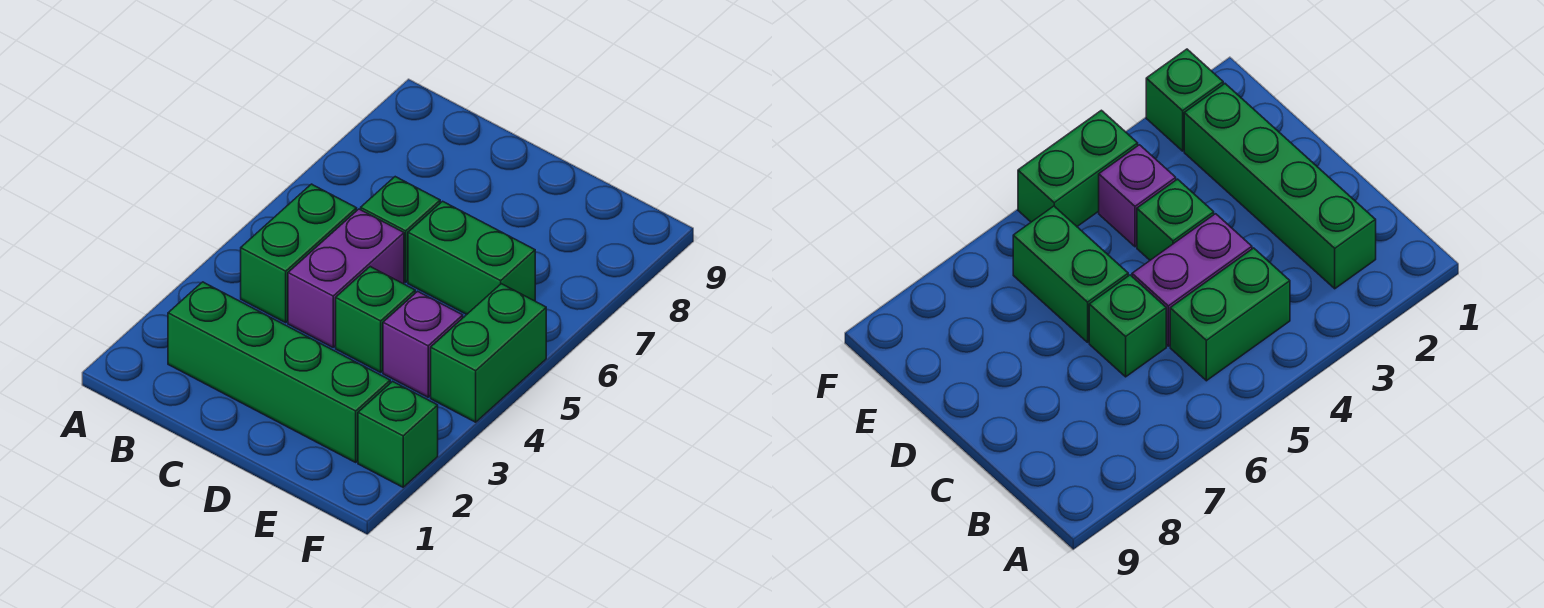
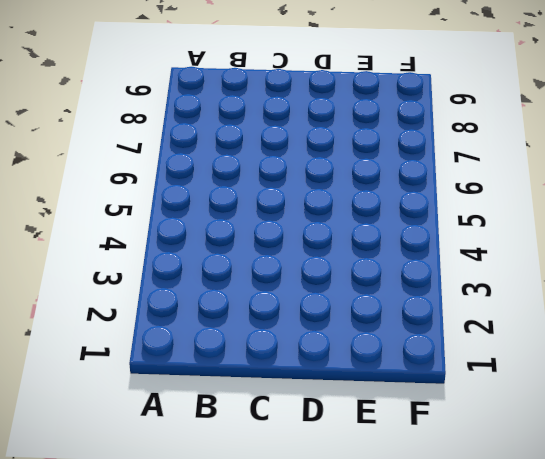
none -> green brick B2:E2 level 1
none -> green brick B4:B5 level 1

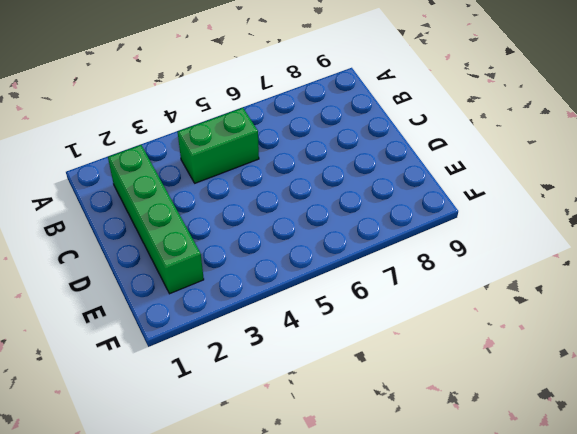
none -> purple brick C4:C5 level 1
none -> green brick C6 level 1

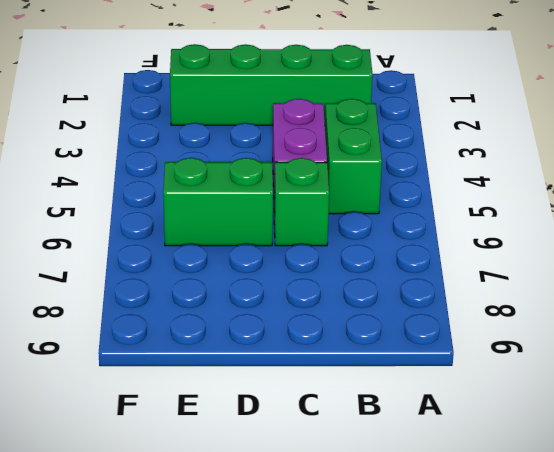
none -> green brick D4 level 1
none -> purple brick E4 level 1

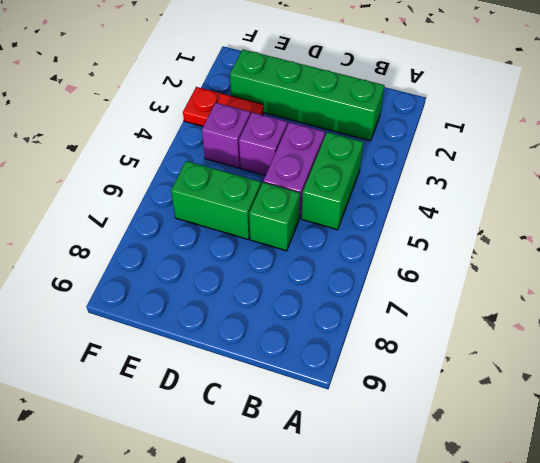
purple brick D4 level 1 -> green brick D4 level 1
red plate E3:F3 level 1 -> none
none -> green brick F2 level 1
none -> green brick F4:F5 level 1

